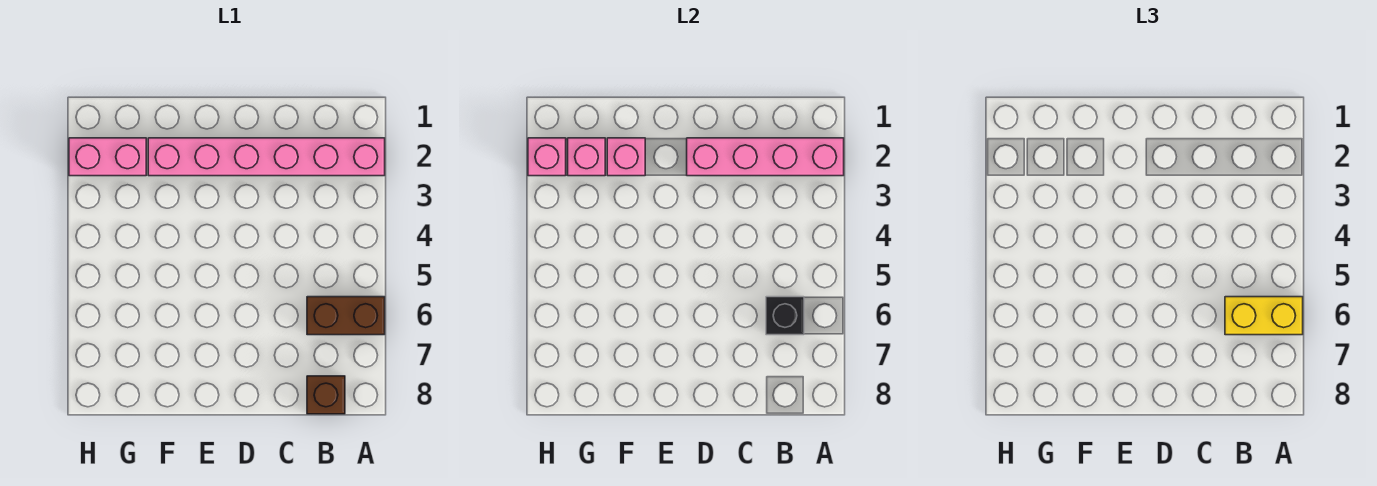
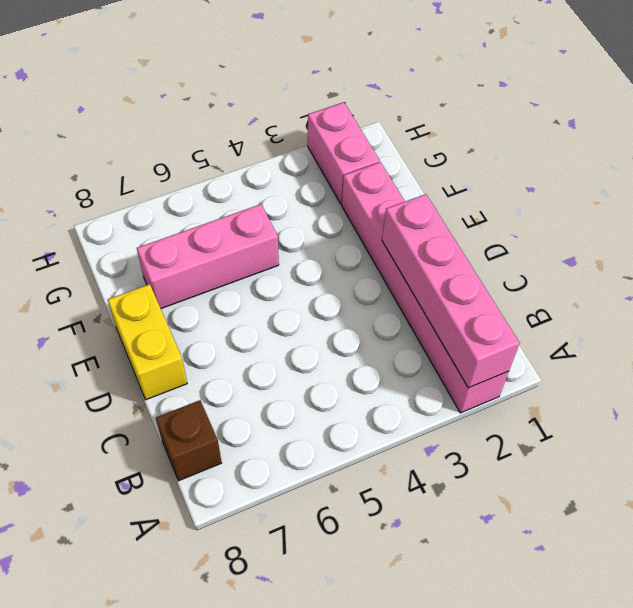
yellow brick D8:E8 level 1 -> yellow brick A6:B6 level 3
pink brick F5:F7 level 1 -> none
none -> brown brick A6:B6 level 1
none -> black brick B6 level 2

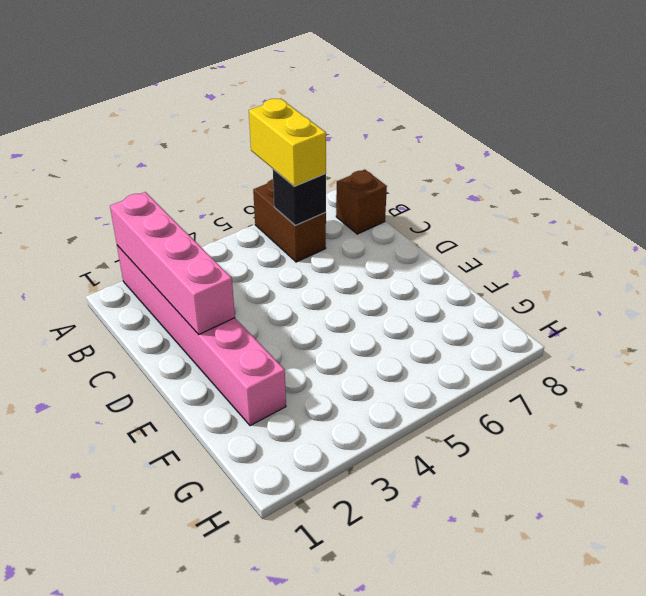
none -> pink brick G2:H2 level 1
none -> pink brick F2 level 2

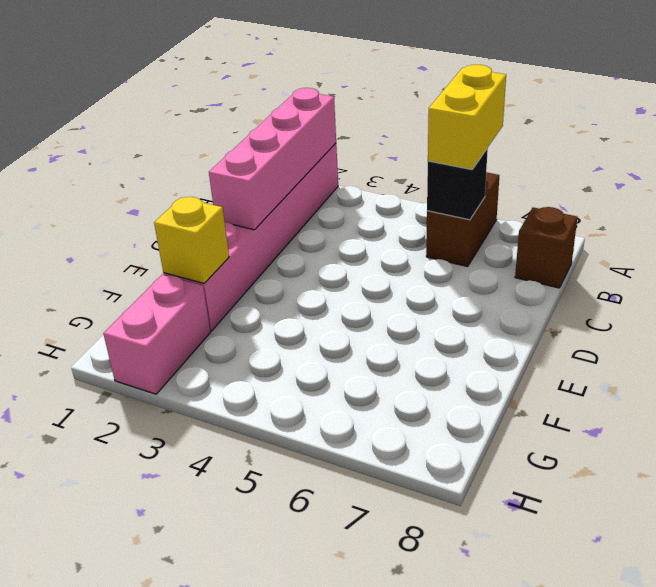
yellow brick F2 level 2 -> pink brick F2 level 2
none -> pink brick G2 level 2
none -> pink brick H2 level 2

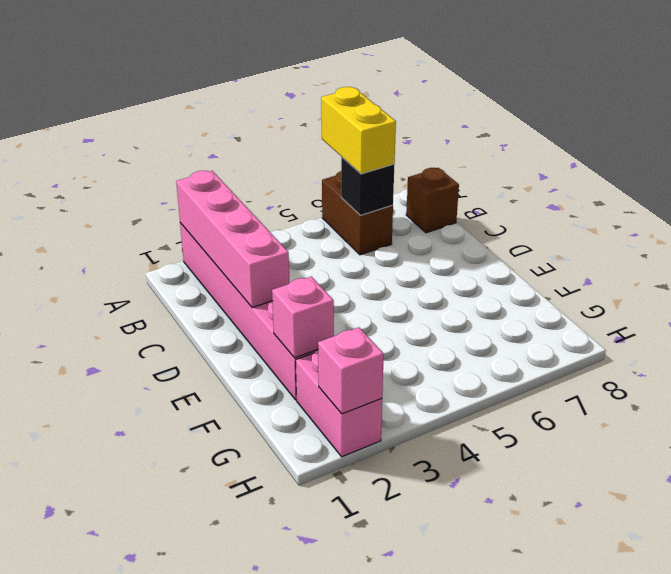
none -> pink brick G2 level 2

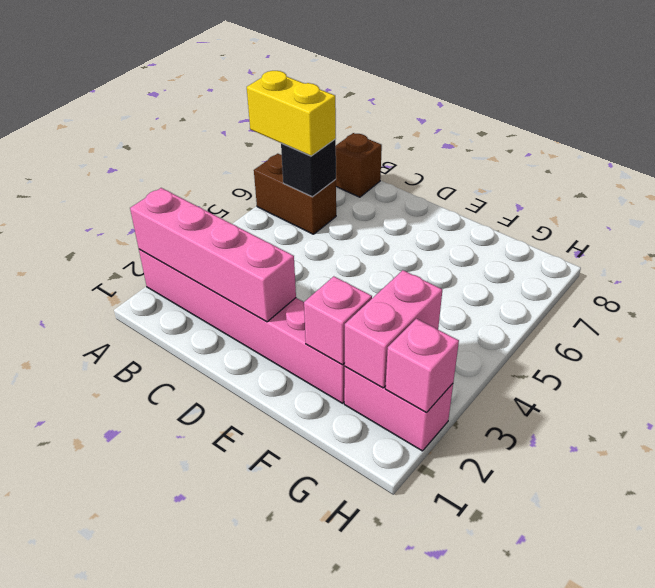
pink brick G2:G3 level 2 -> pink brick G2 level 2

